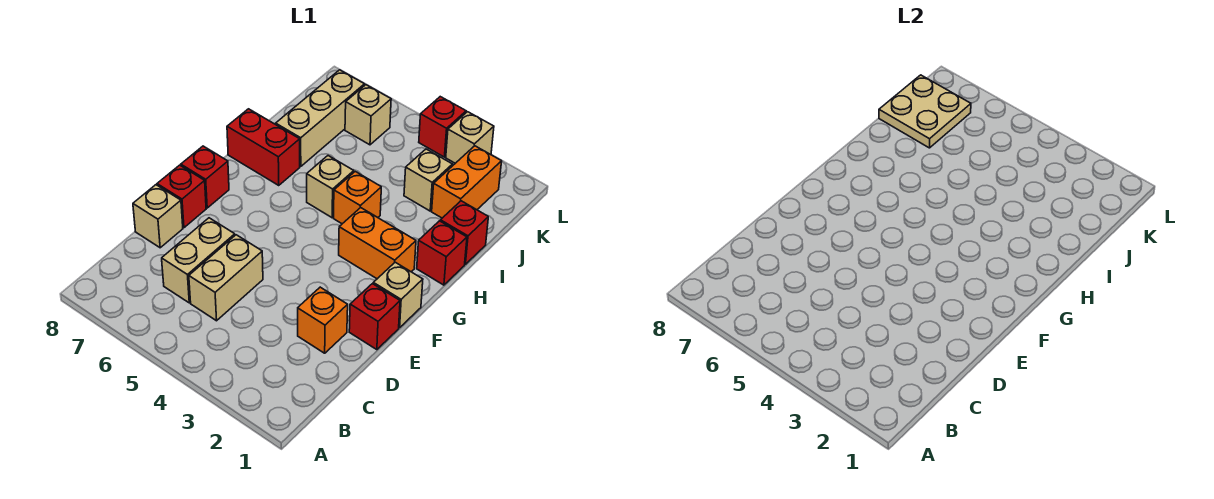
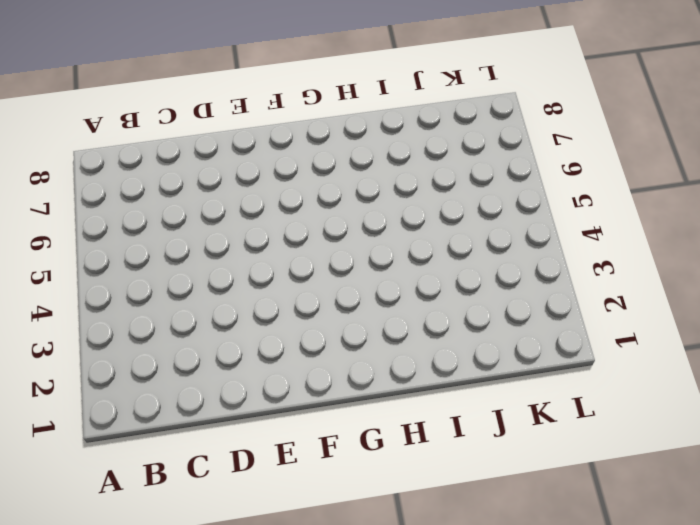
none -> tan brick C5:D5 level 1
none -> tan brick C6:D6 level 1
none -> orange brick D2 level 1

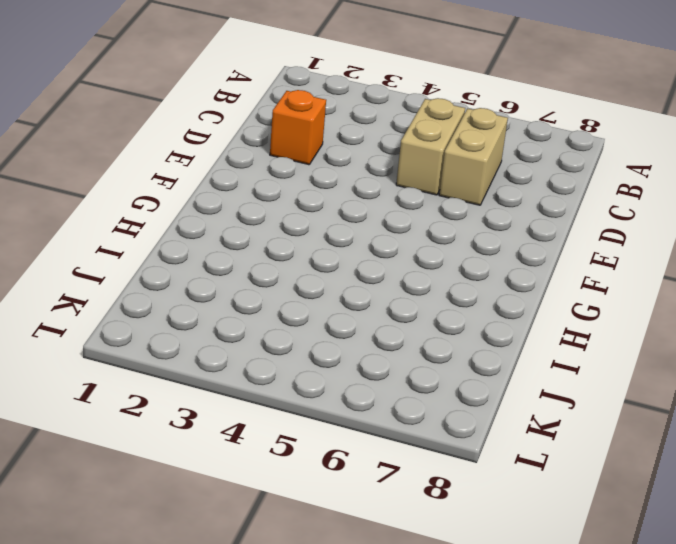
none -> tan brick D8 level 1
none -> red brick E1 level 1
none -> red brick E8 level 1

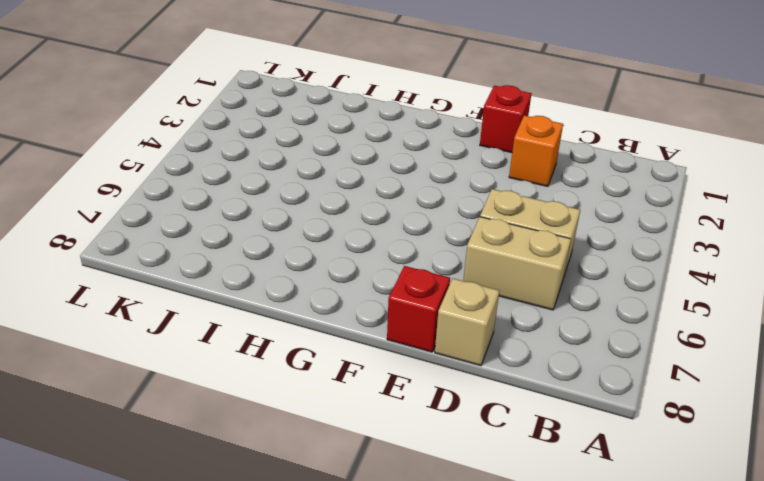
none -> tan brick F1 level 1
none -> red brick F8 level 1
none -> orange brick G2:G3 level 1

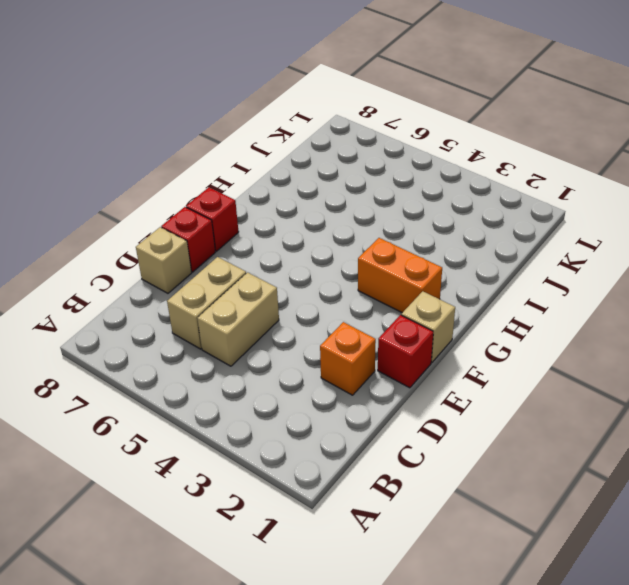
none -> red brick H1 level 1
none -> orange brick H4 level 1
none -> tan brick H5 level 1

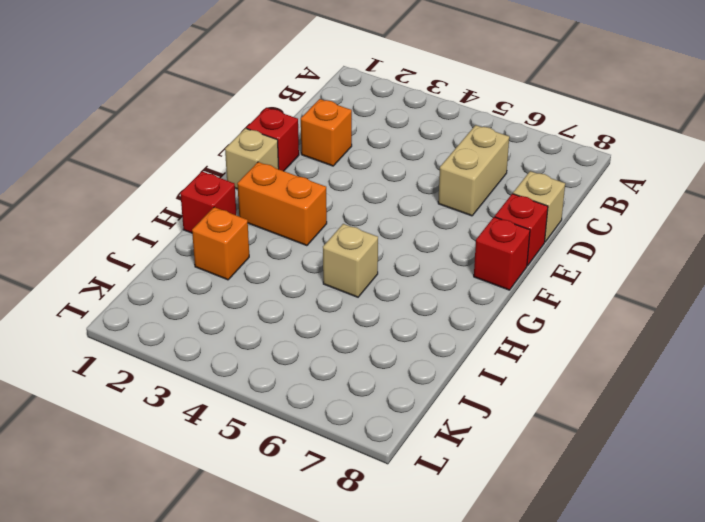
orange brick I2 level 1 -> orange brick H4 level 1
none -> tan brick C5:D5 level 1
none -> red brick H7:H8 level 1
none -> red brick I1 level 1

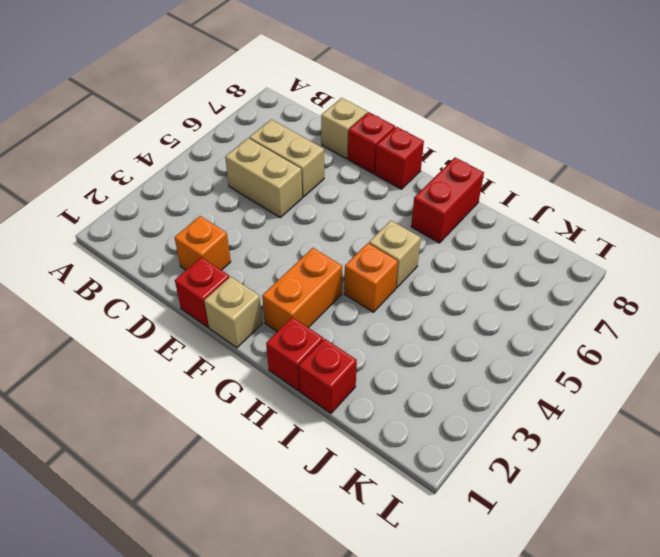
none -> tan brick I7:K7 level 1
none -> orange brick J2:K2 level 1
none -> tan brick J3 level 1

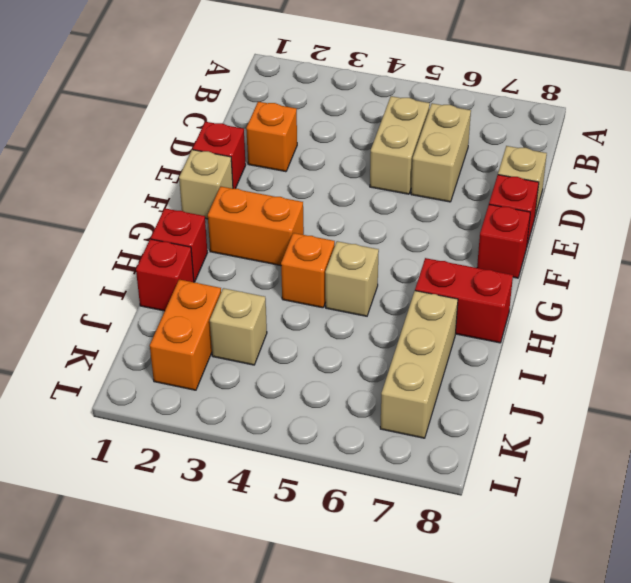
none -> tan brick K6 level 1
none -> tan brick L3 level 1
none -> red brick L4 level 1

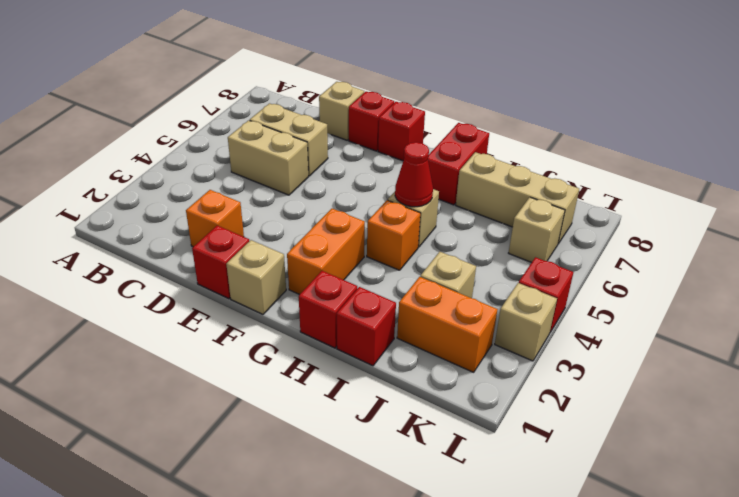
red cone H5 level 2 -> none
none -> tan plate J7:K8 level 2

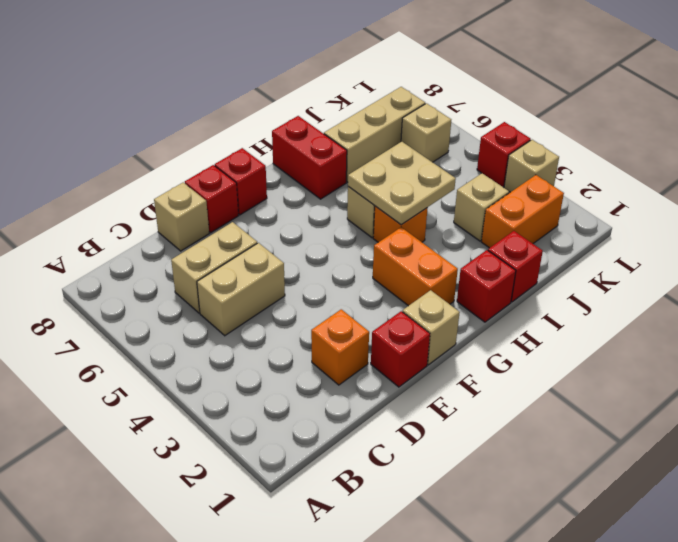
tan plate H4:I5 level 2 -> tan plate J7:K8 level 2

